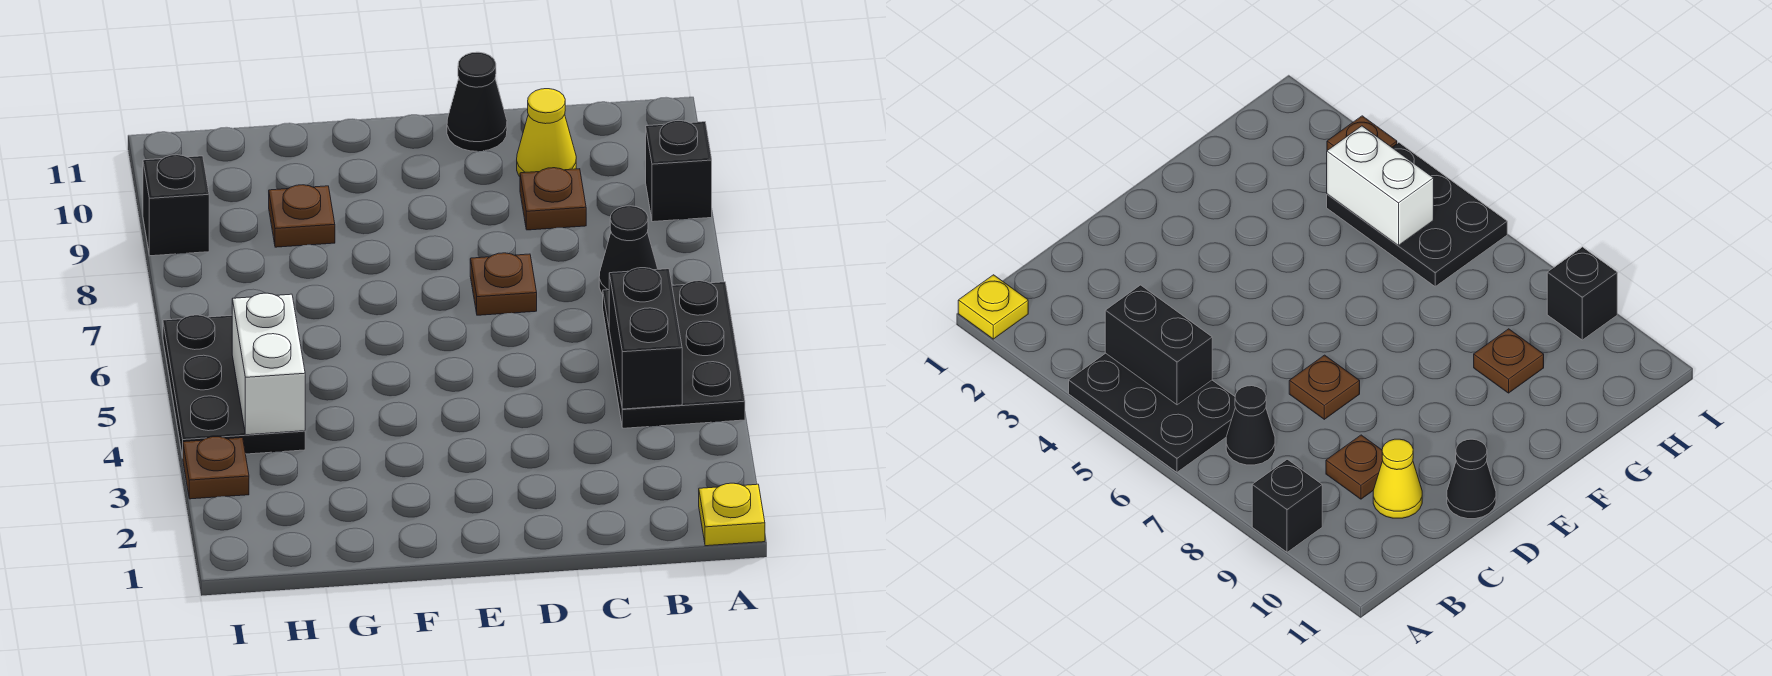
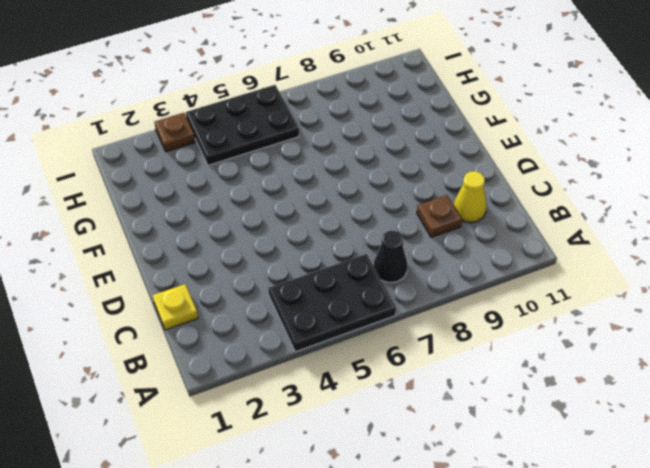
yellow plate C1 level 1 -> yellow plate A1 level 1
none -> black brick A9 level 1
none -> brown plate D7 level 1
none -> black cone D11 level 1

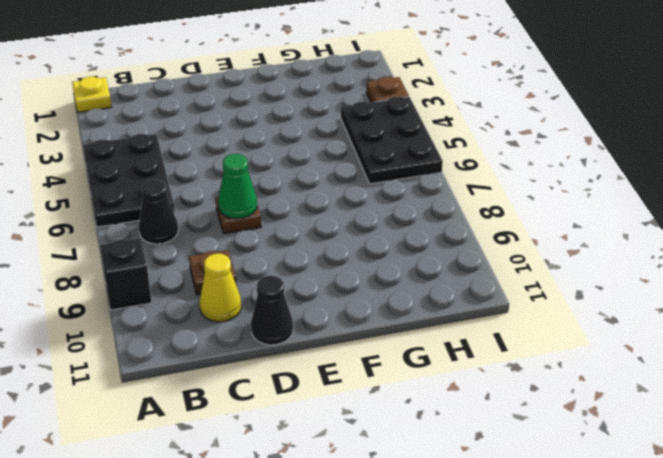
green cone D7 level 2 -> none
none -> brown plate G9 level 1
none -> black brick I9 level 1
none -> black brick B4:B5 level 2

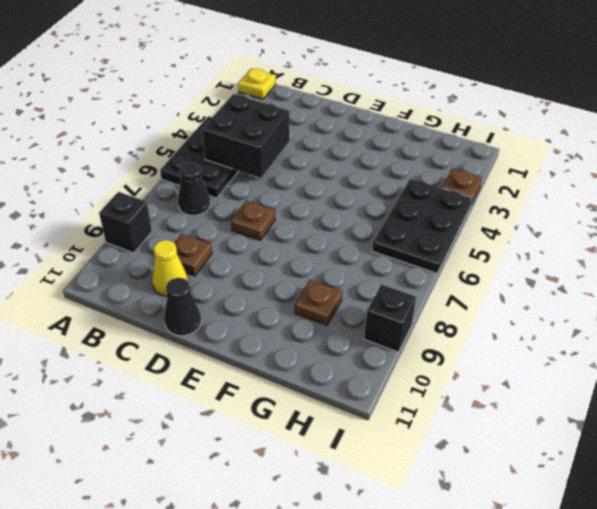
black brick B4:C5 level 2 -> black brick B4:B5 level 2
none -> white brick H4:H5 level 2

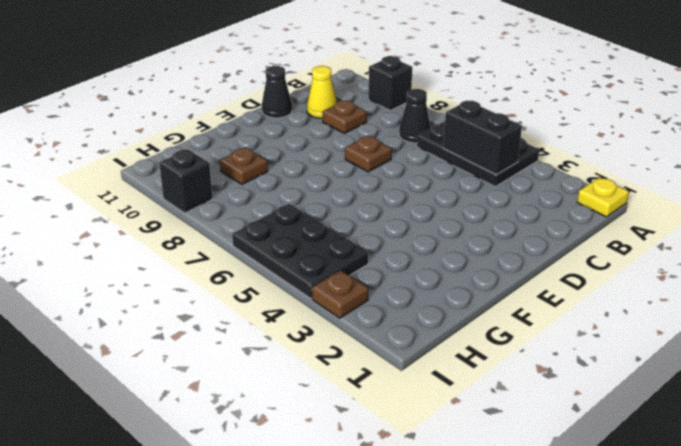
none -> white brick H4:H5 level 2

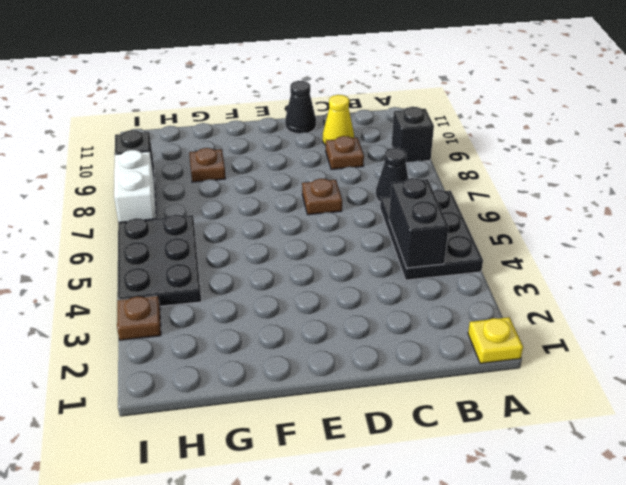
white brick I7:I8 level 1 -> white brick H4:H5 level 2

